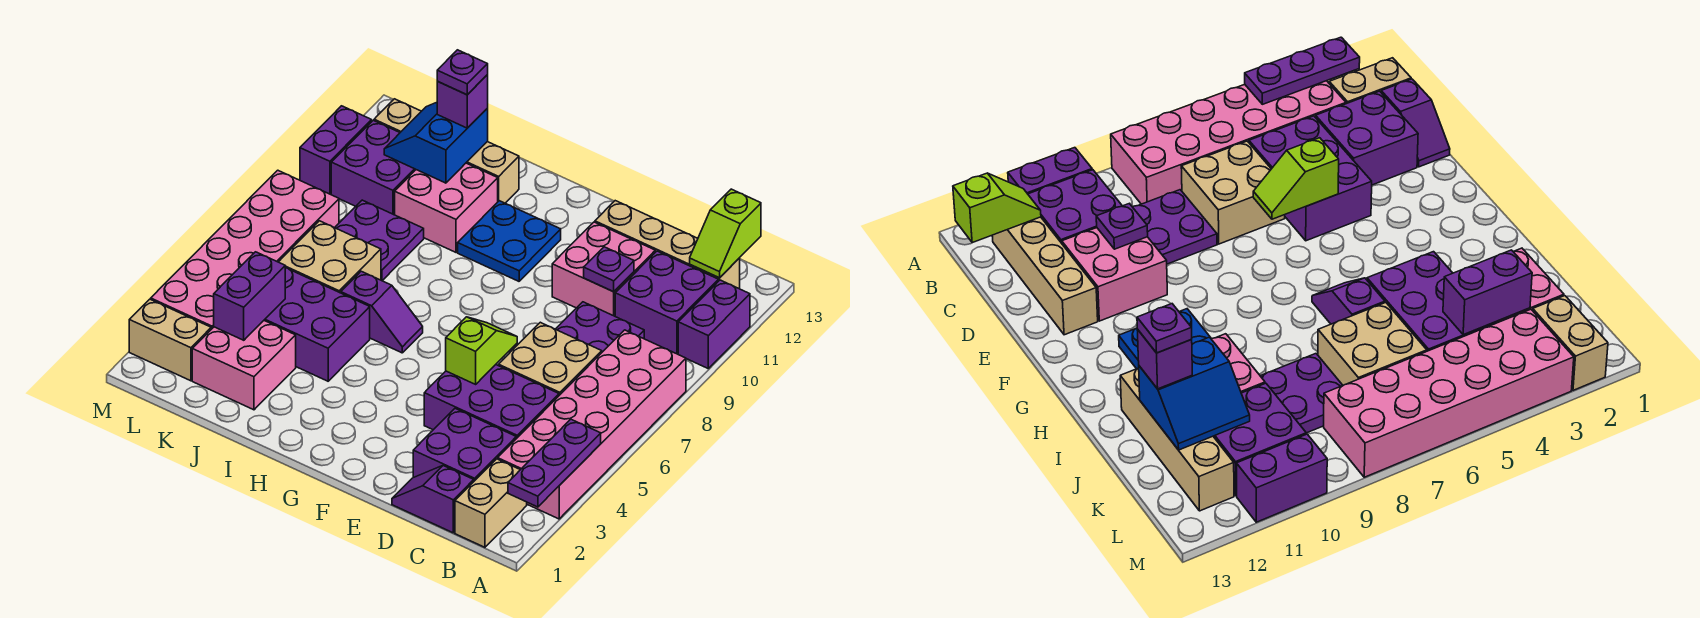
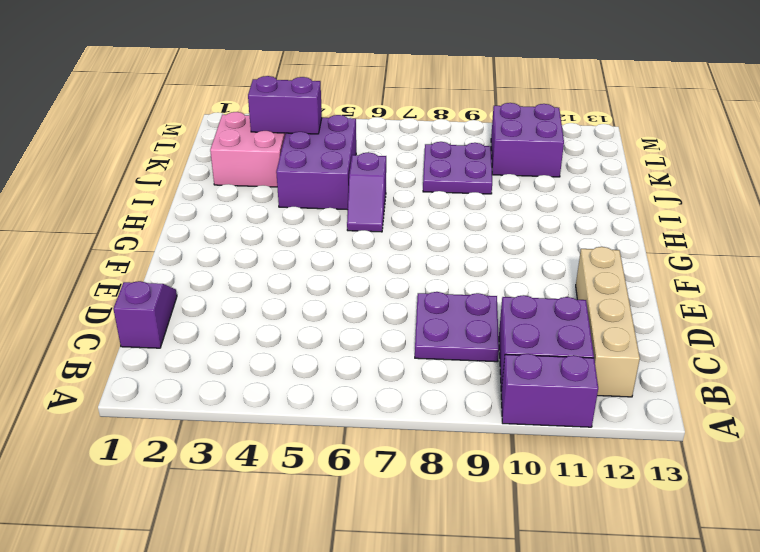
none -> pink brick A3:B8 level 1
none -> tan brick B1:B2 level 1
none -> purple brick C2:D3 level 1
none -> purple brick C4:E5 level 1

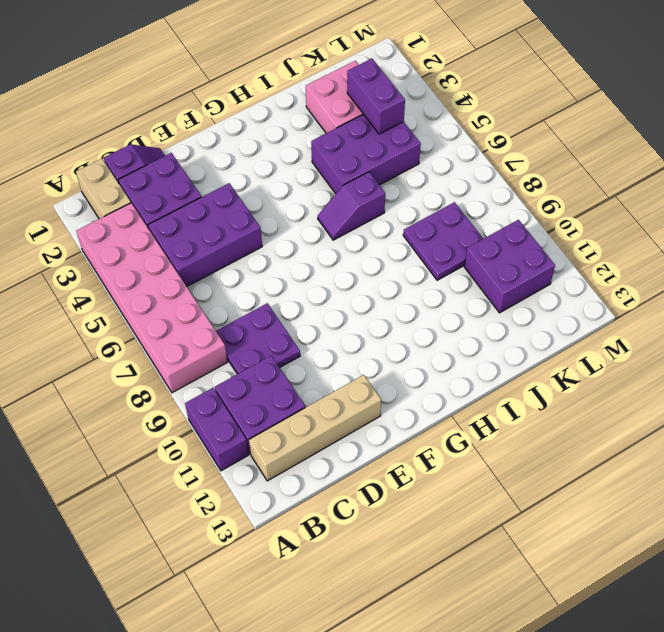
none -> tan brick C6:D7 level 1
none -> pink brick D10:E11 level 1
none -> blue plate G10:H11 level 1
none -> pink brick I10:J11 level 1

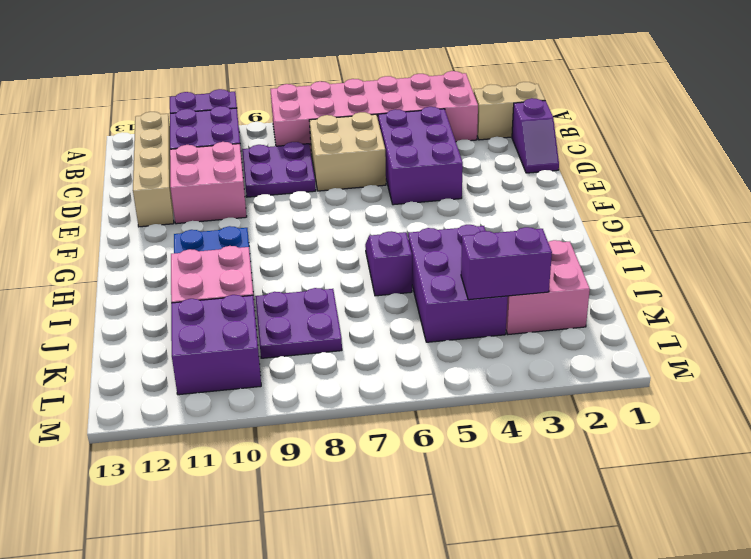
none -> purple brick C2:D3 level 1
none -> tan brick I12:L12 level 1
none -> tan brick J6:K7 level 1
none -> tan brick L2:M2 level 1

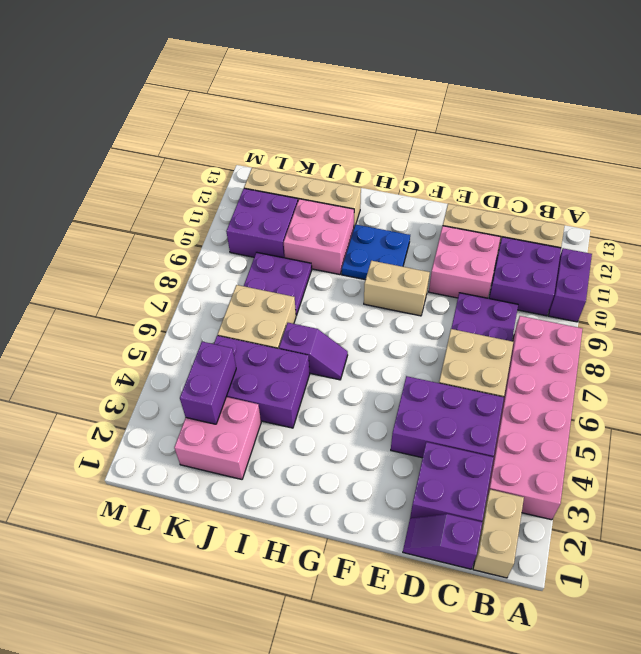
tan brick F9:G9 level 1 -> tan brick L2:M2 level 1
none -> pink brick L3:M8 level 1
none -> purple brick M10:M11 level 1
none -> purple plate A2:A4 level 2
none -> lime slope B12:B13 level 2 top 13

